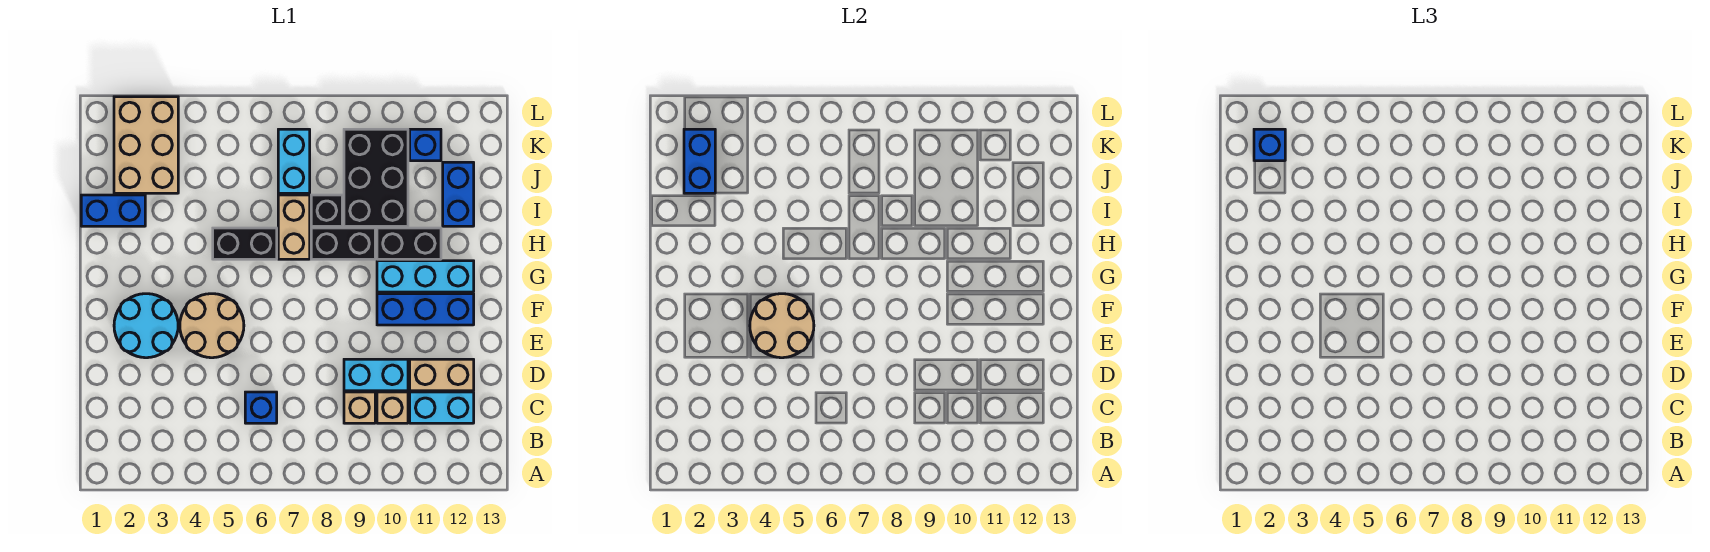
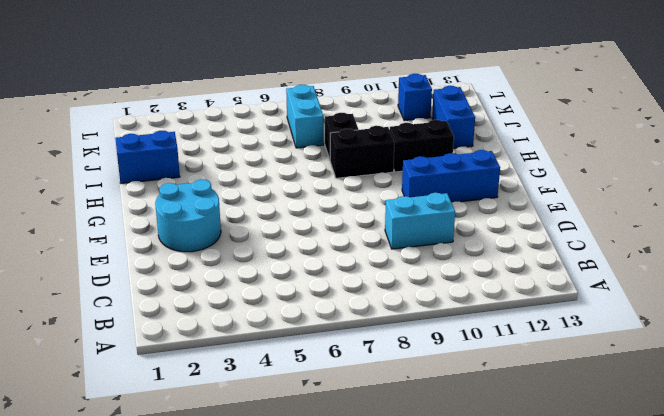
none -> blue brick C6 level 1
none -> tan brick C9 level 1
none -> tan brick C10 level 1

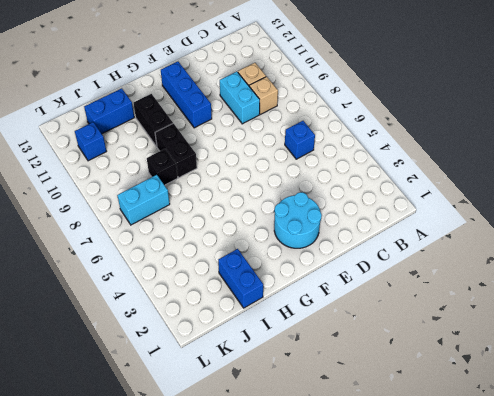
none -> cyan brick C11:C12 level 1
none -> tan brick D11:D12 level 1
none -> tan round brick E4:F5 level 1

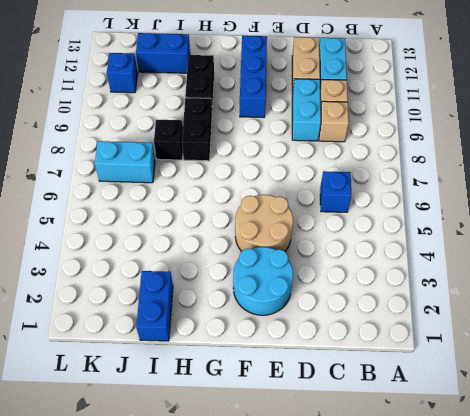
none -> cyan brick G10:G12 level 1
none -> black brick H5:H6 level 1
none -> tan brick H7:I7 level 1

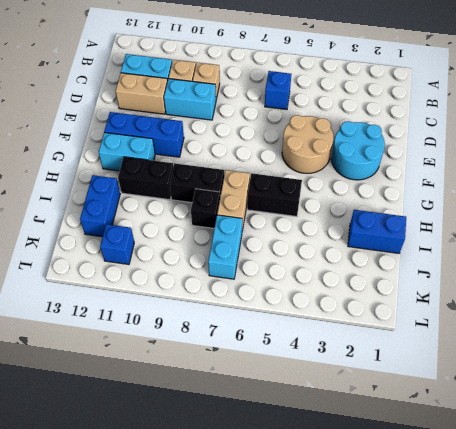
cyan brick G11:G12 level 1 -> cyan brick G10:G12 level 1
none -> black brick I9:K10 level 1
none -> tan brick J2:L3 level 1
none -> tan round brick E4:F5 level 2

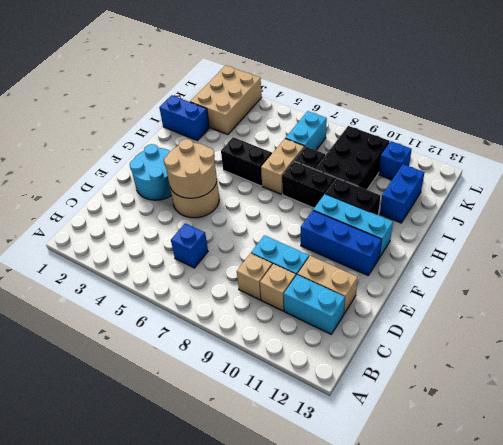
none -> blue brick J2:K2 level 2
none -> blue brick K2 level 3

